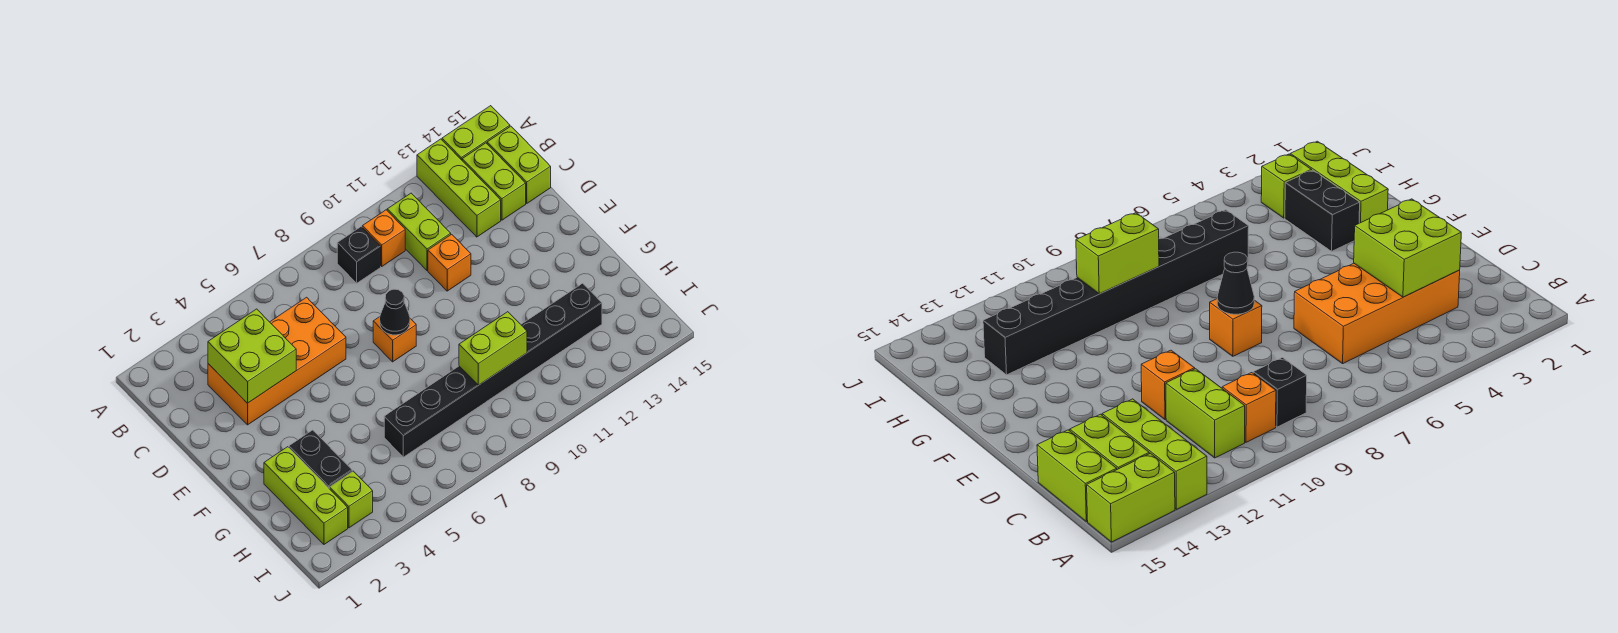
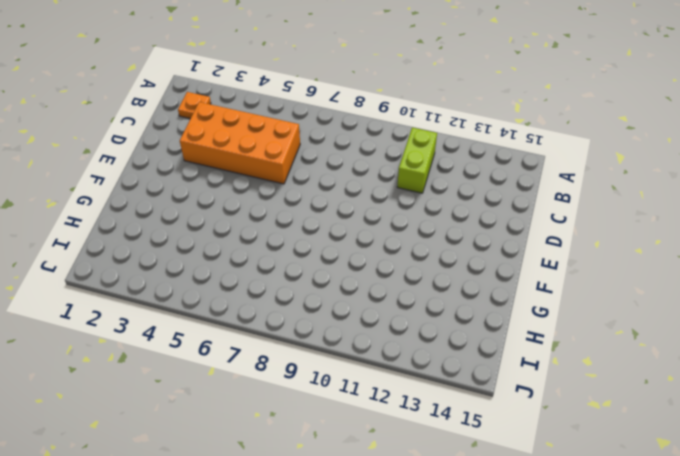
orange plate B2 level 1 -> none
none -> lime brick A13:C13 level 1
none -> lime brick A14:A15 level 1
none -> black brick B9 level 1

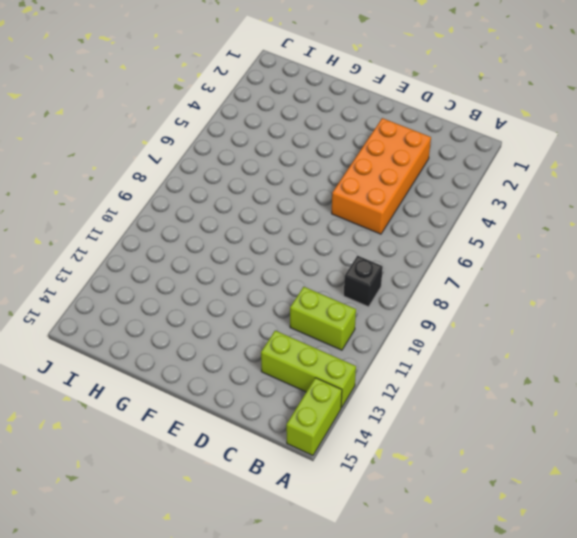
none -> orange brick B10 level 1
none -> lime brick B14:C14 level 1
none -> lime brick B15:C15 level 1

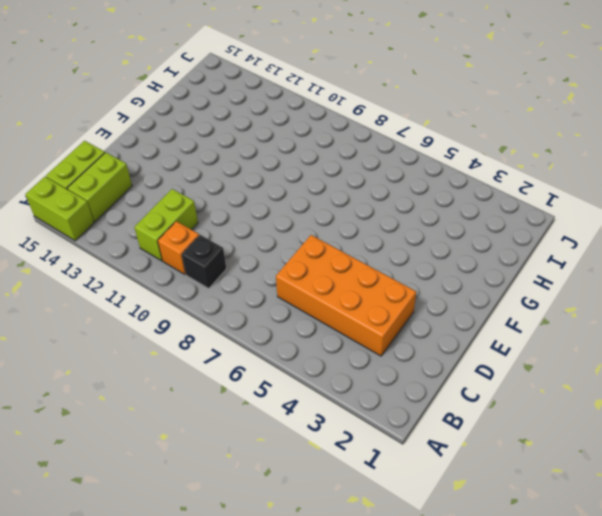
none -> lime brick A13:C13 level 1
none -> orange brick D11 level 1
none -> orange brick E8 level 1

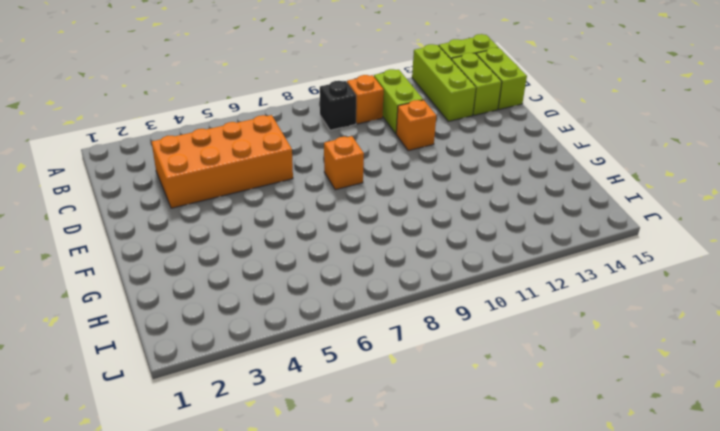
none -> lime brick G2:I2 level 1
none -> black brick G3:H3 level 1
none -> black brick H6:H13 level 1

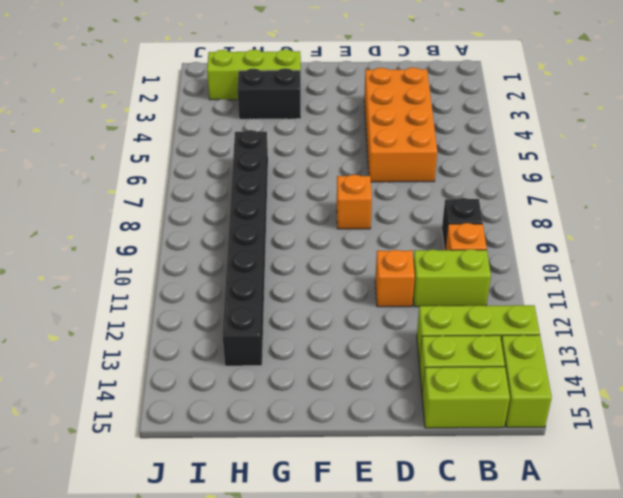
none -> lime brick I3 level 1
none -> lime brick C3:D4 level 2
none -> black cone E8 level 2

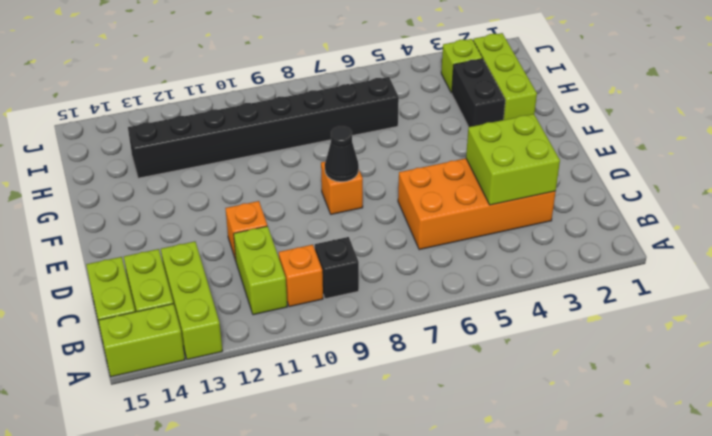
none -> lime brick H9:H10 level 2

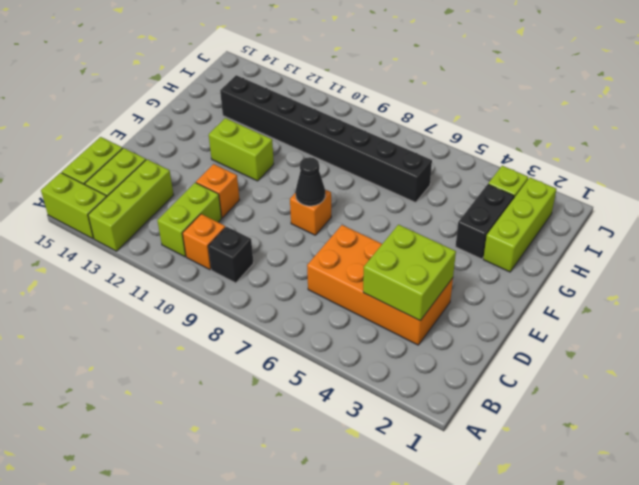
lime brick F11:F12 level 1 -> lime brick H9:H10 level 2

